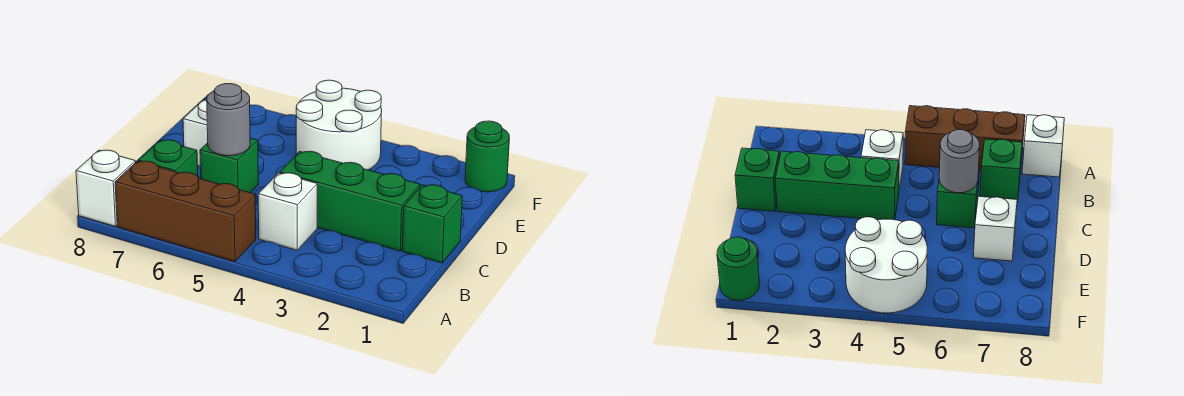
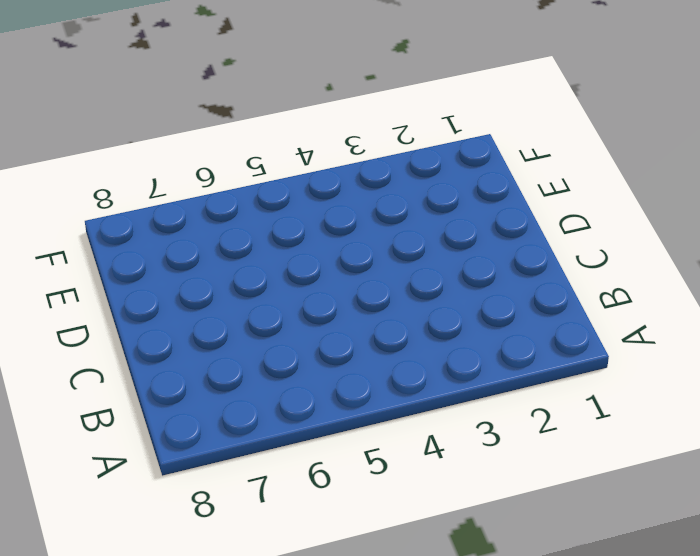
none -> brown brick A5:A7 level 1
none -> white brick A8 level 1

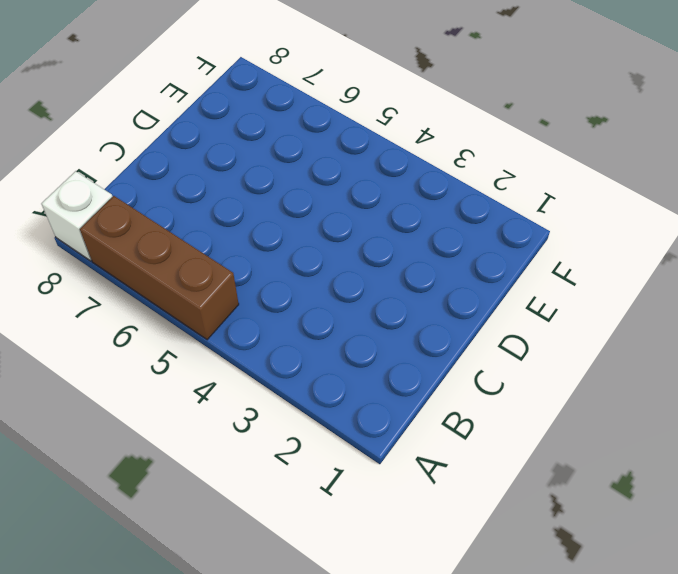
none -> white brick B4 level 1
none -> green brick B7 level 1

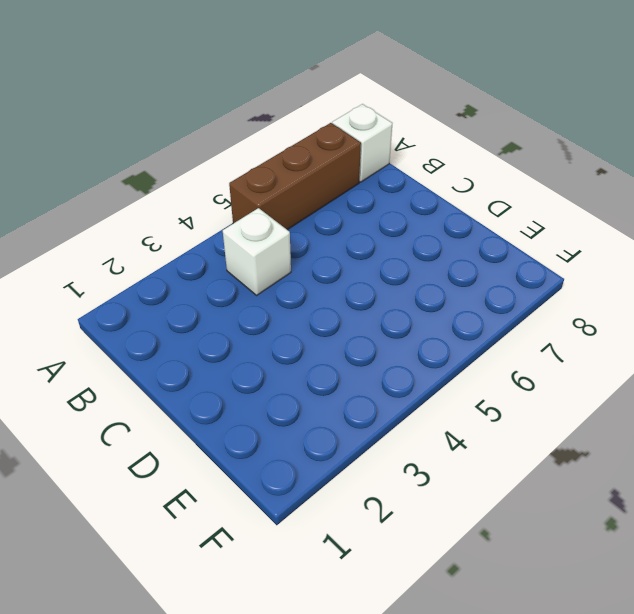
none -> green brick B7 level 1
none -> green brick C1 level 1

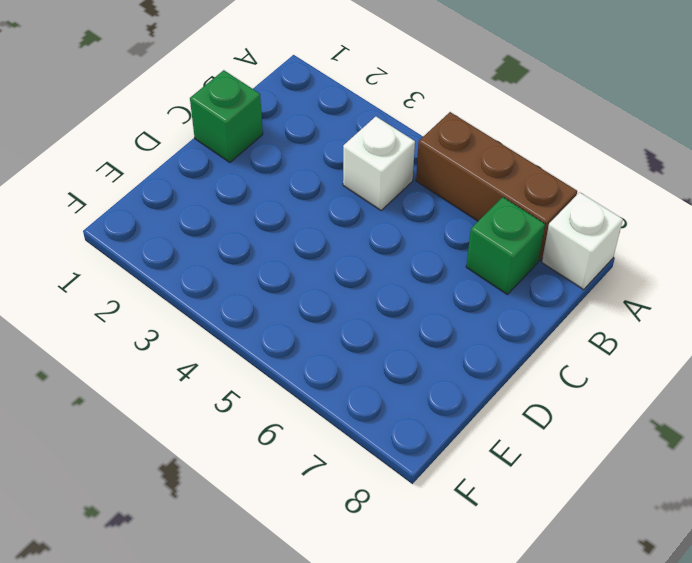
none -> green brick C2:C4 level 1
none -> green brick C6 level 1

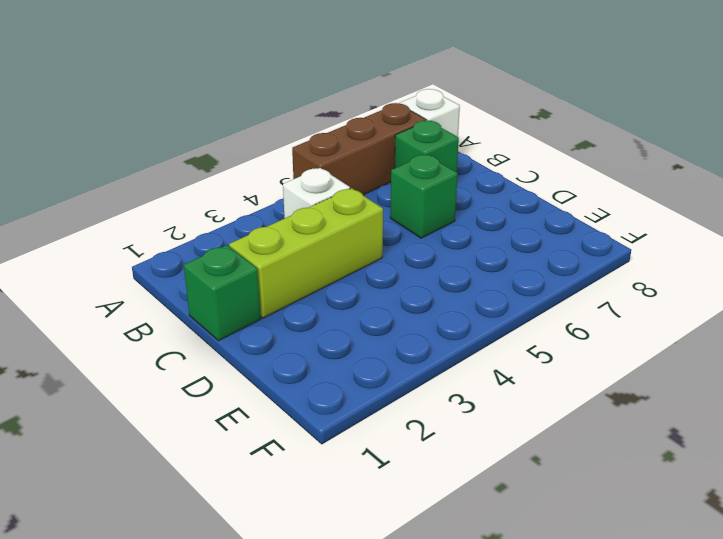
lime brick C2:C4 level 1 -> green brick C2:C4 level 1
none -> white brick D7 level 1
none -> white round brick E4:F5 level 1

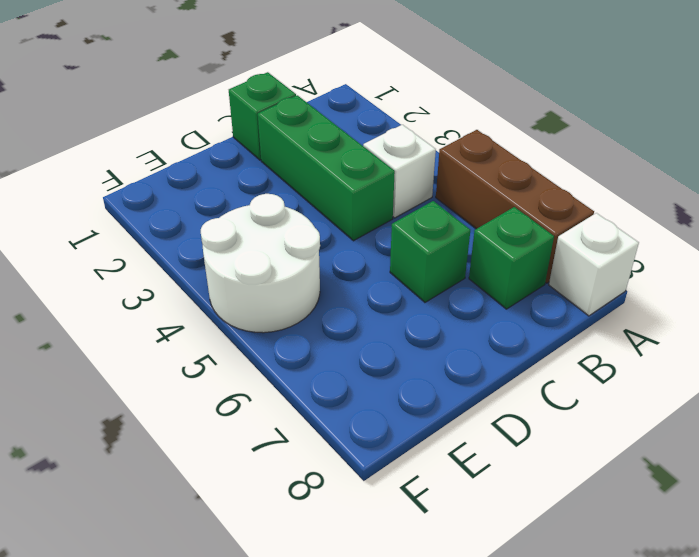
none -> white brick D7 level 1
none -> green round brick F1 level 1

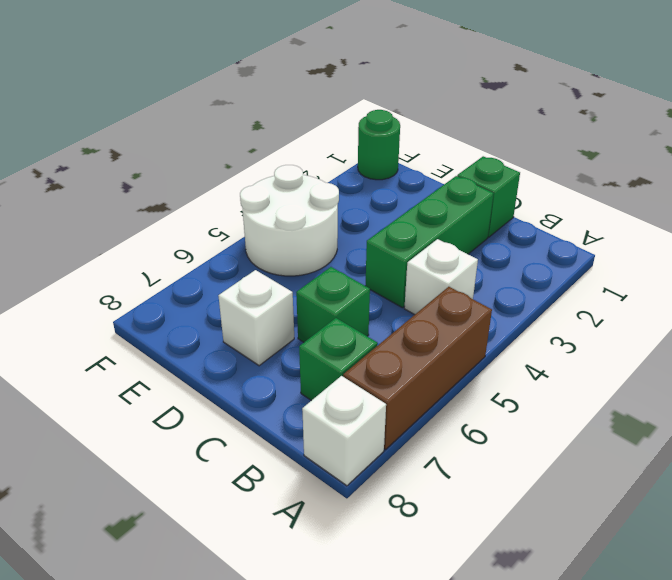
none -> grey round brick C6 level 2

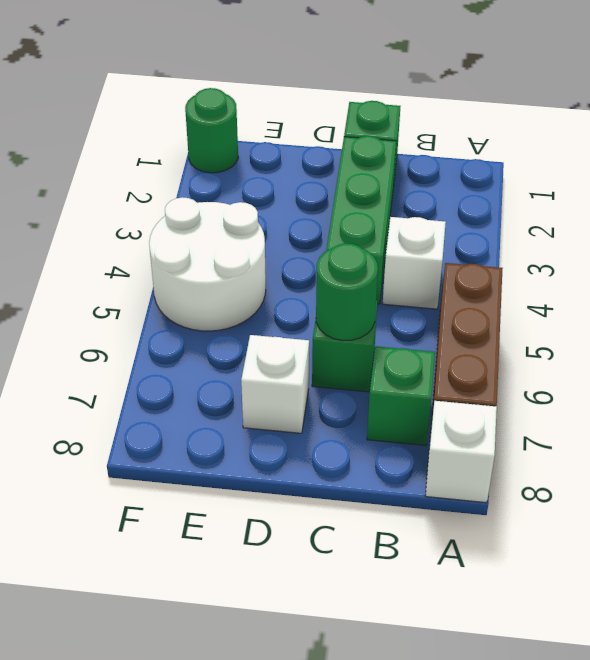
green round brick C6 level 2 -> grey round brick C6 level 2

